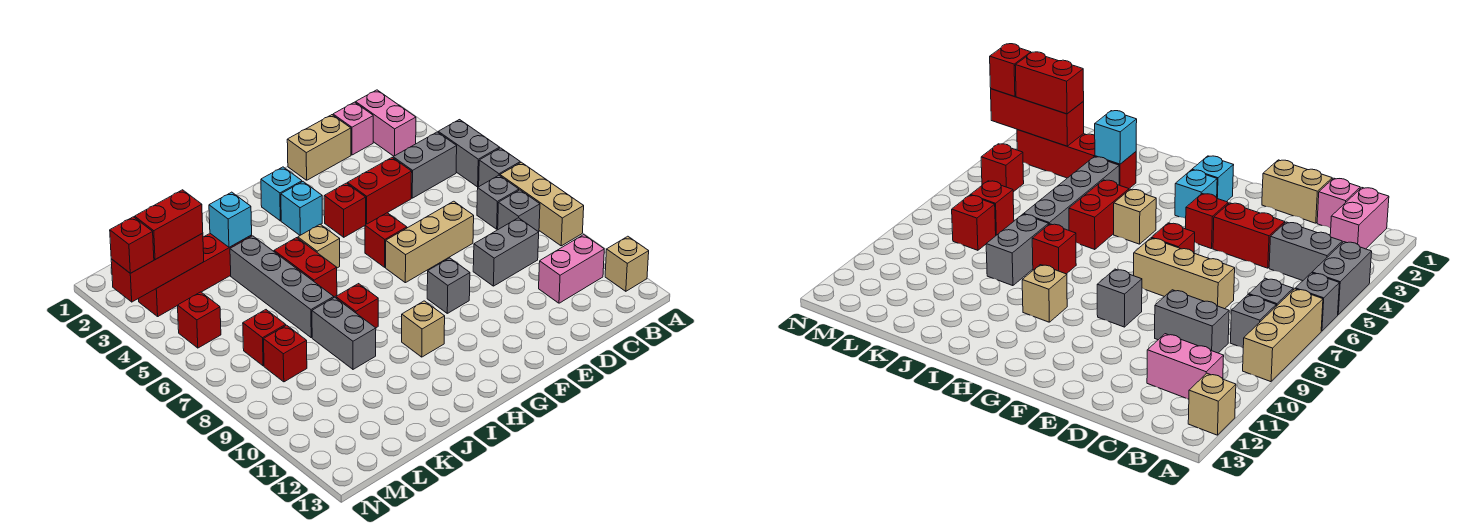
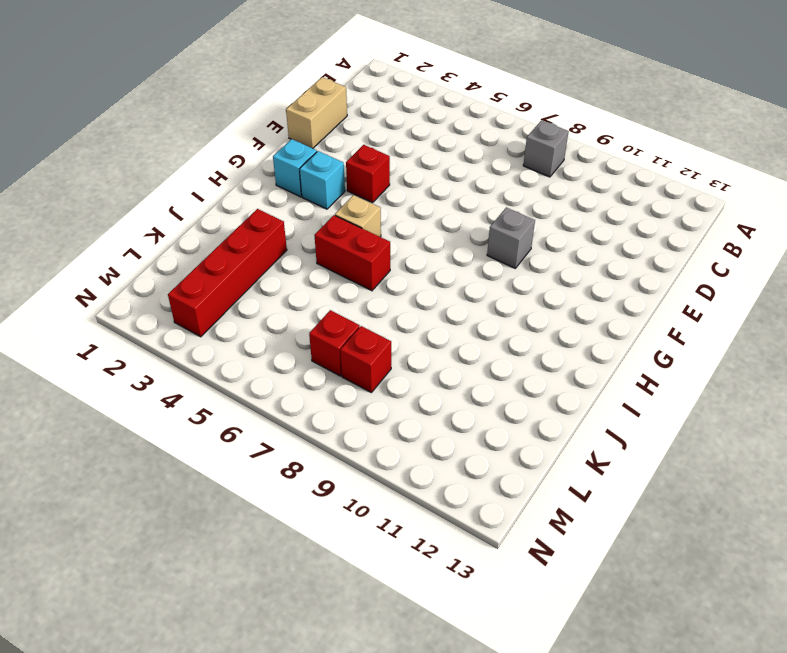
none -> grey brick A4:A5 level 1
none -> grey brick A6 level 1
none -> tan brick A7:A9 level 1
none -> tan brick A12 level 1

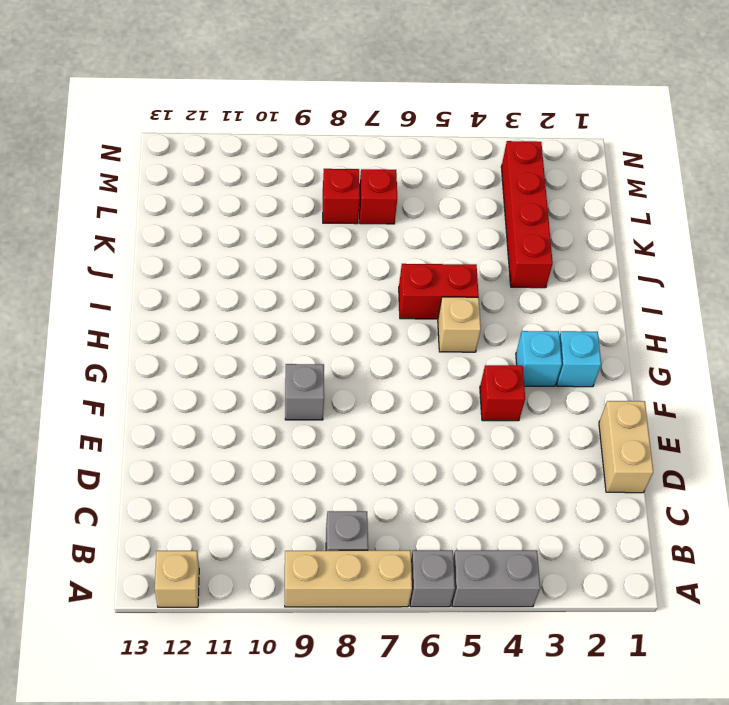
none -> pink brick B1:B2 level 1
none -> grey brick B4:C4 level 1
none -> grey brick B7 level 1
none -> pink brick B11:C11 level 1

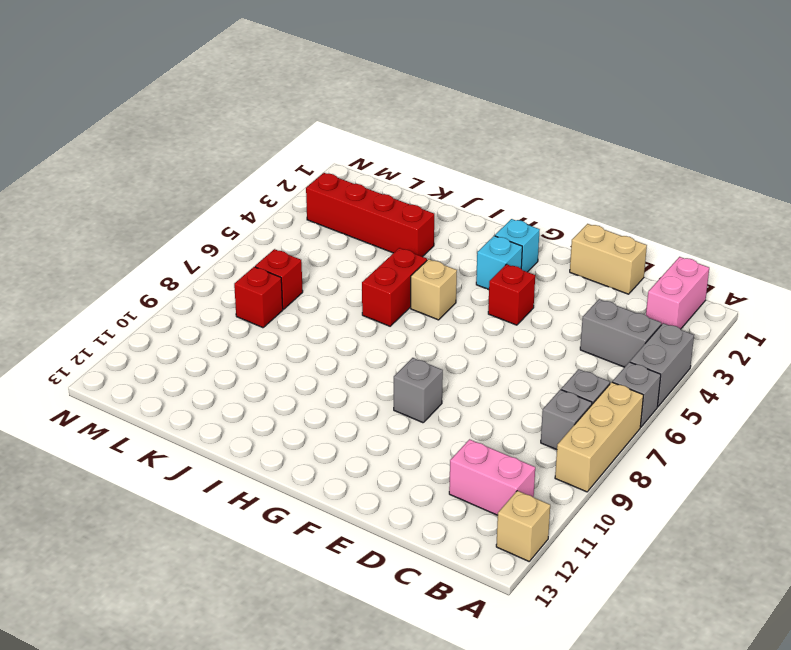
none -> pink brick C1 level 1
none -> grey brick C9:D9 level 1
none -> red brick D4:E4 level 1
none -> tan brick D7:F7 level 1

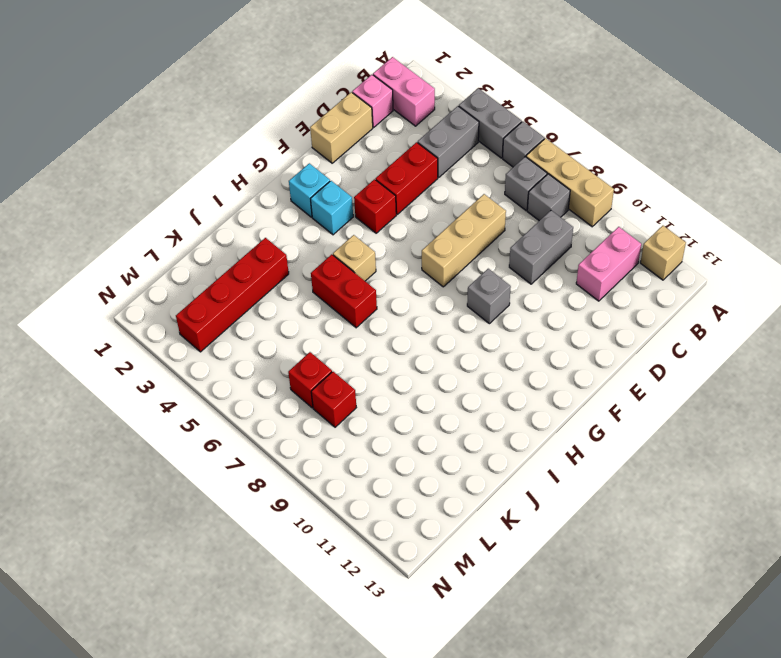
none -> red brick F6 level 1
none -> tan brick H10 level 1
none -> red brick I8 level 1
none -> grey brick J4:J7 level 1

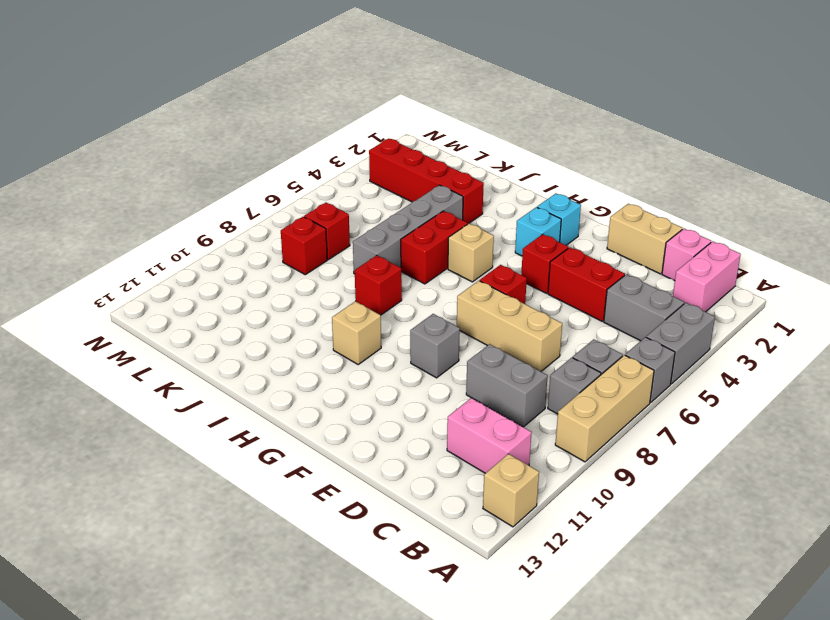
none -> grey brick J8:J9 level 1
none -> red brick M5 level 1
none -> cyan brick J3 level 2
none -> red brick L3:N3 level 2

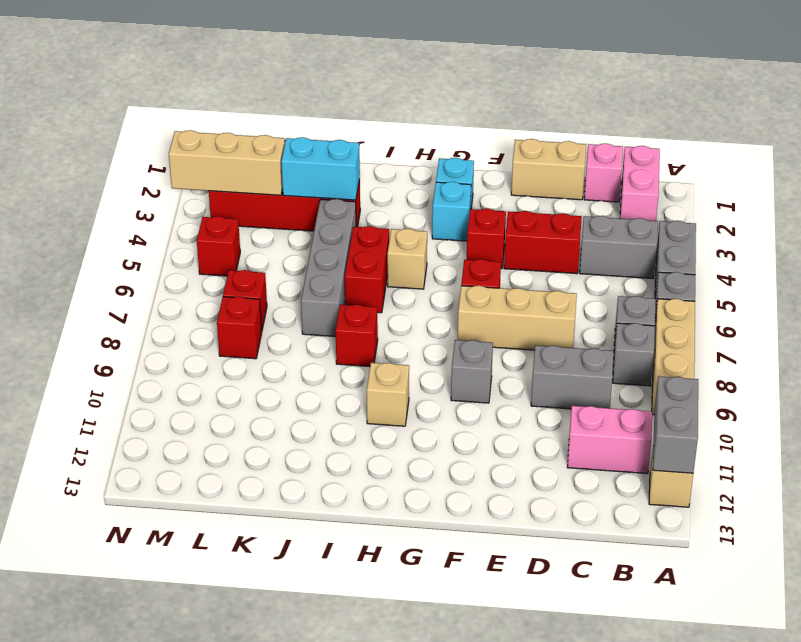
grey brick A11:A12 level 2 -> grey brick J8:J9 level 1
cyan brick J3:K3 level 2 -> cyan brick J3 level 2
tan brick L3:N3 level 2 -> red brick L3:N3 level 2
none -> red brick L3:M3 level 3
none -> red brick N3 level 3

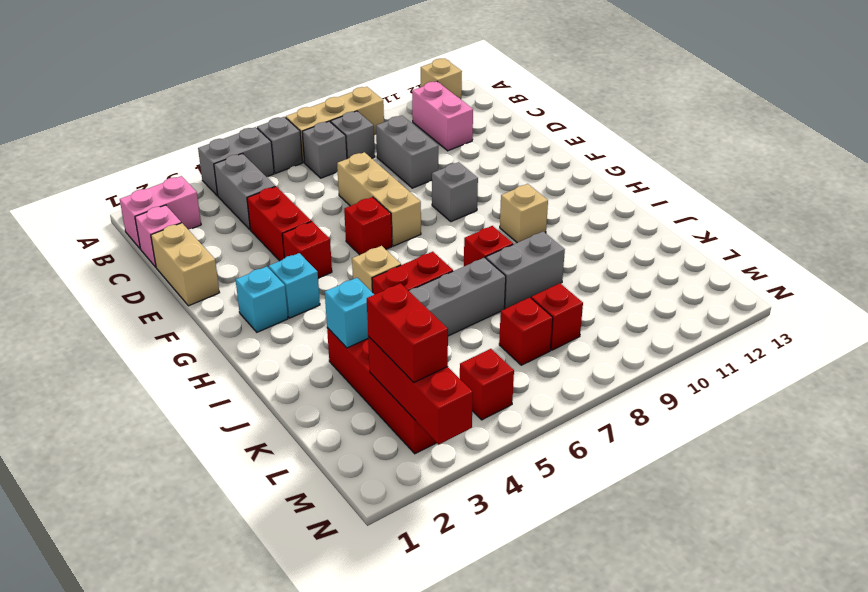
none -> red brick N3 level 3

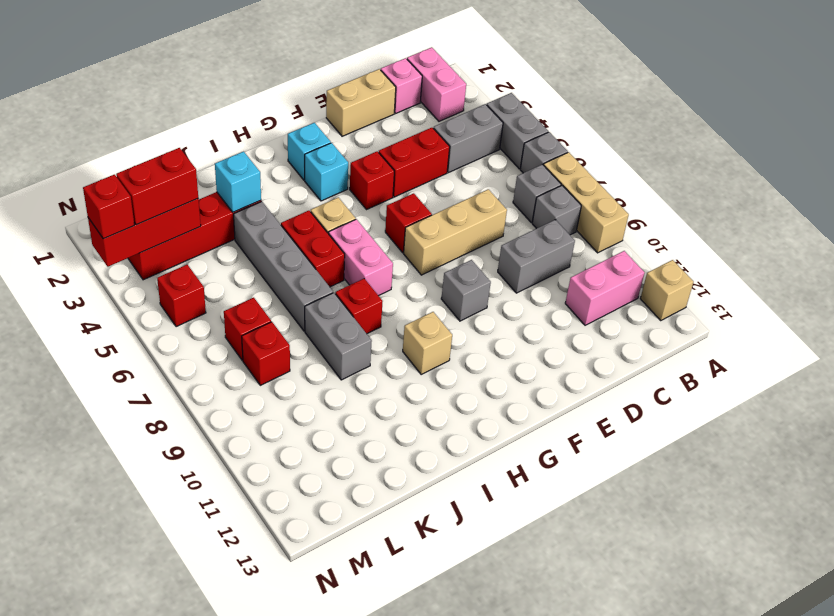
pink brick H6:H7 level 1 -> none

